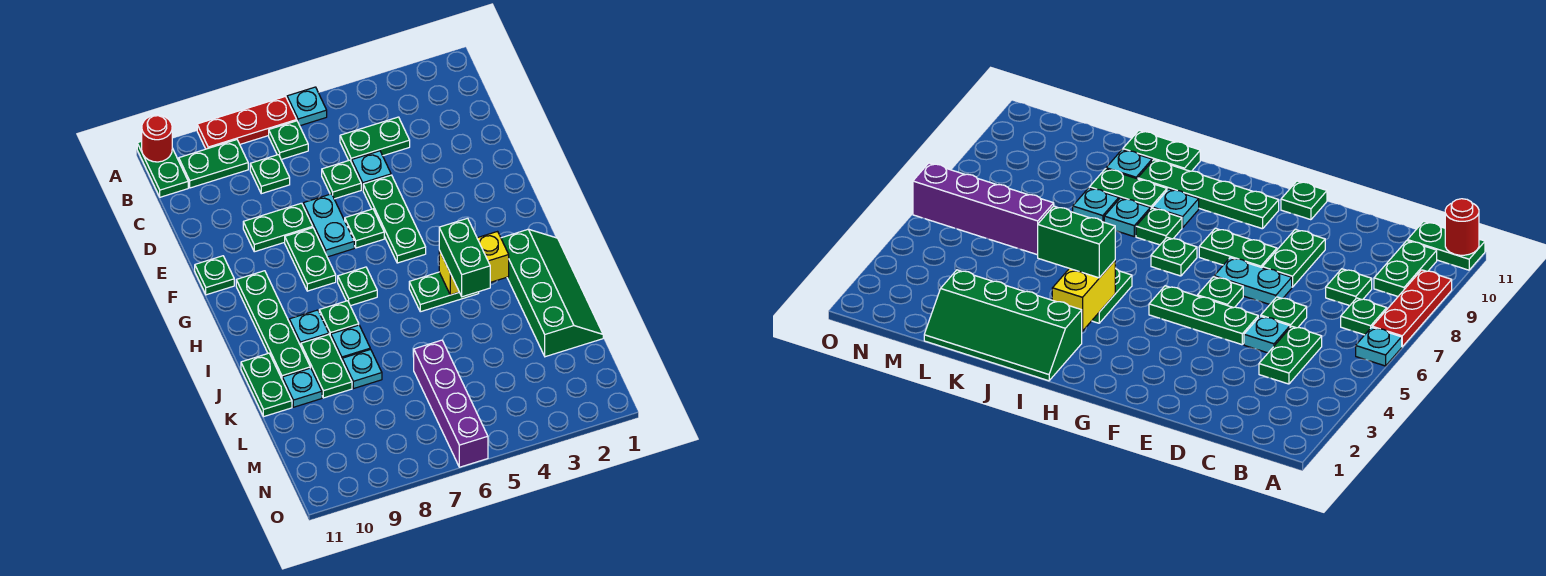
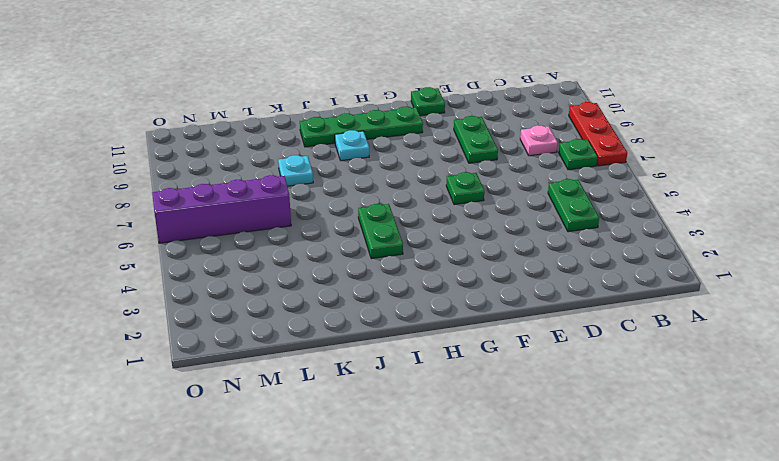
pink plate C8 level 1 -> green plate C8 level 1
none -> cyan plate A6 level 1
none -> green plate A11:B11 level 1
none -> green plate B9:B10 level 1
none -> cyan plate D5 level 1

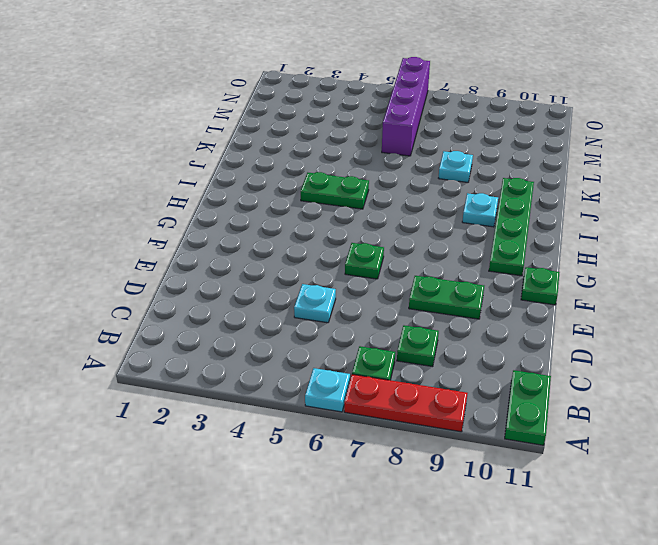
none -> green plate B9:B10 level 1
none -> green plate C4:C5 level 1
none -> green plate D6 level 1
none -> green plate E5:G5 level 1

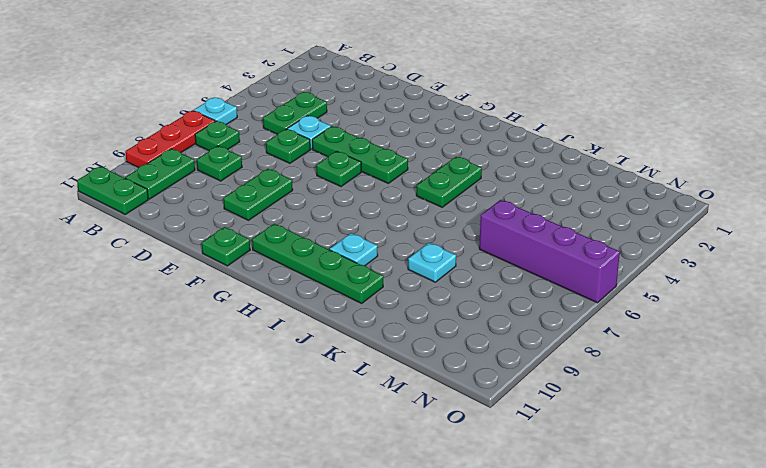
none -> cyan plate E7:F7 level 1
none -> green plate F8:G8 level 1
none -> green plate H7 level 1
none -> green slope I1:L2 level 1 top 2

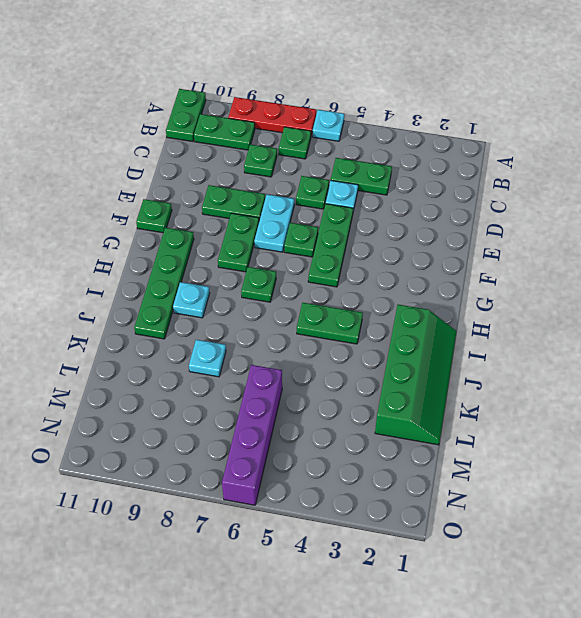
none -> green plate I8 level 1
none -> cyan plate J8 level 1
none -> green plate J9:K9 level 1
none -> green plate J11:K11 level 1

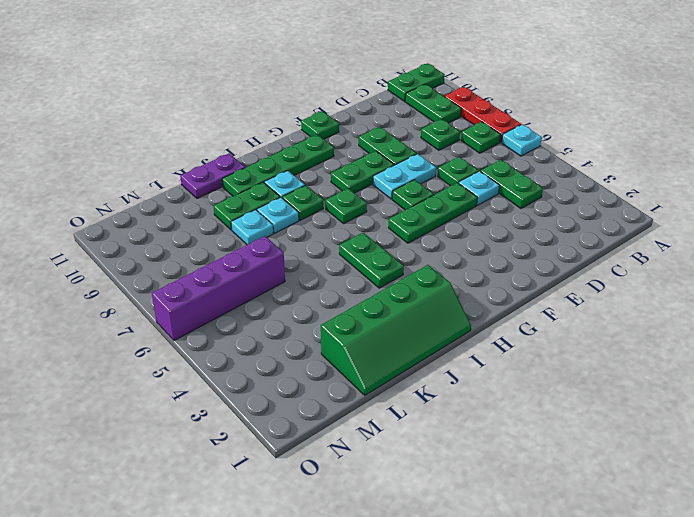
purple plate J11:K11 level 1 -> green plate J11:K11 level 1
none -> cyan plate K10 level 1
none -> red round brick A11 level 2
none -> yellow brick I3:I4 level 2
none -> green brick I4:J4 level 3

